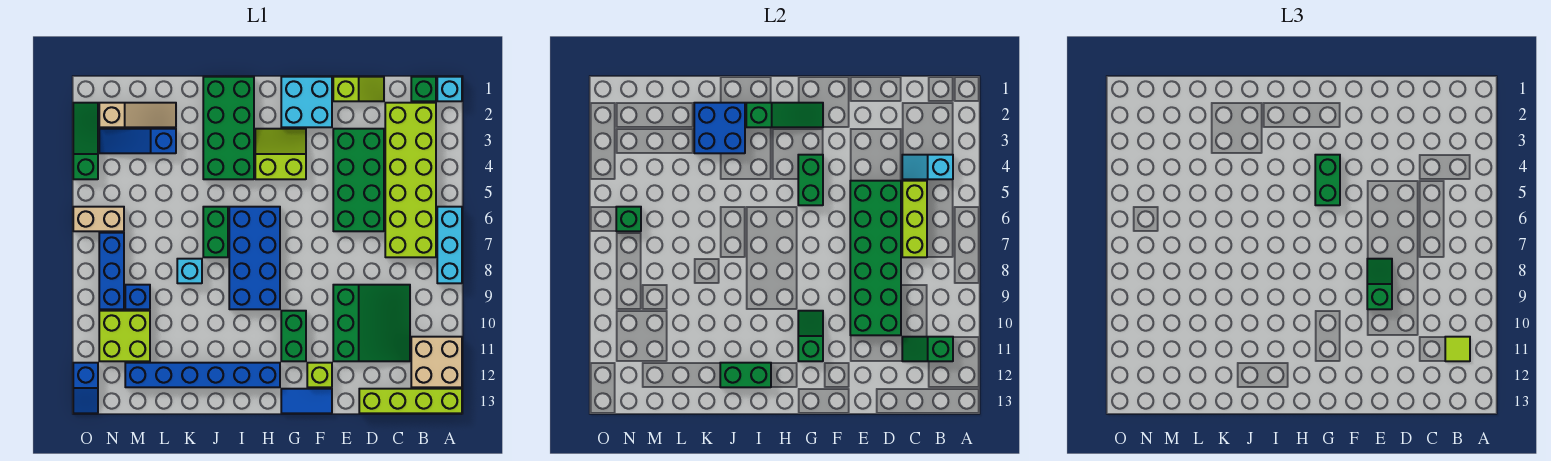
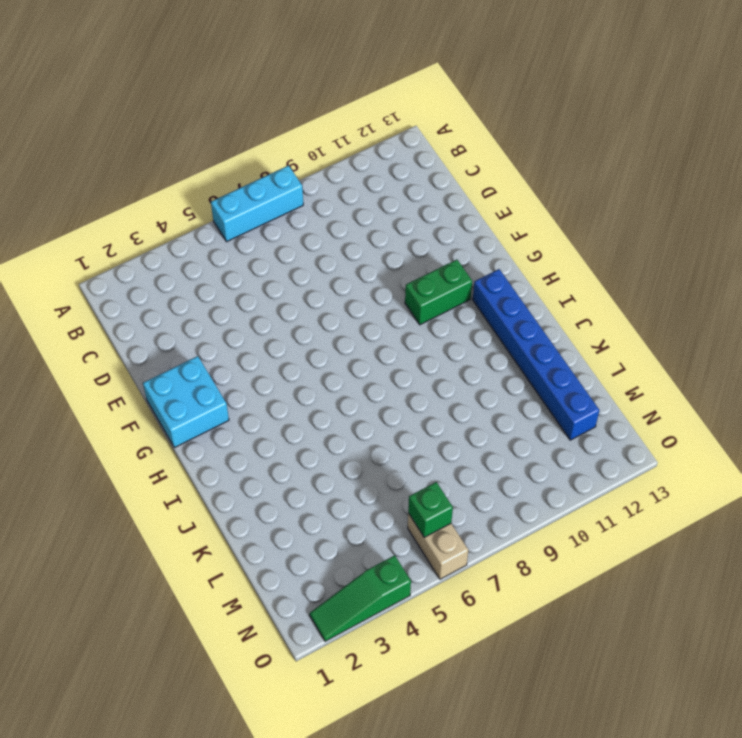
none -> cyan brick A1 level 1
none -> tan brick A11:B12 level 1
none -> lime brick A13:D13 level 1
none -> green brick B1 level 1

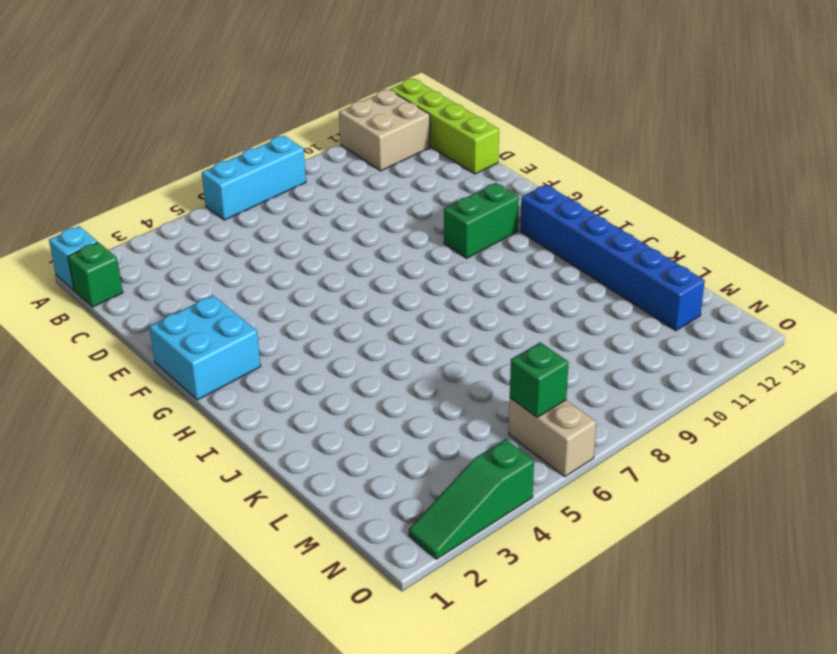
none -> lime brick B2:C7 level 1
none -> green slope C9:E11 level 1 top E
none -> lime slope D1:E1 level 1 top E
none -> green brick D3:E6 level 1

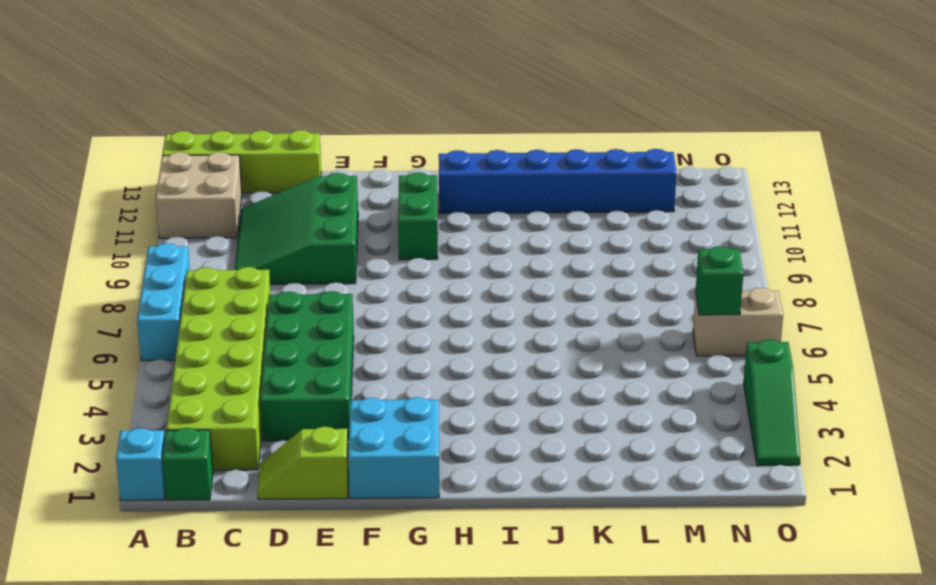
none -> lime brick F12 level 1
none -> blue tile F13:G13 level 1
none -> lime slope G3:H4 level 1 top 4
none -> blue brick H6:I9 level 1

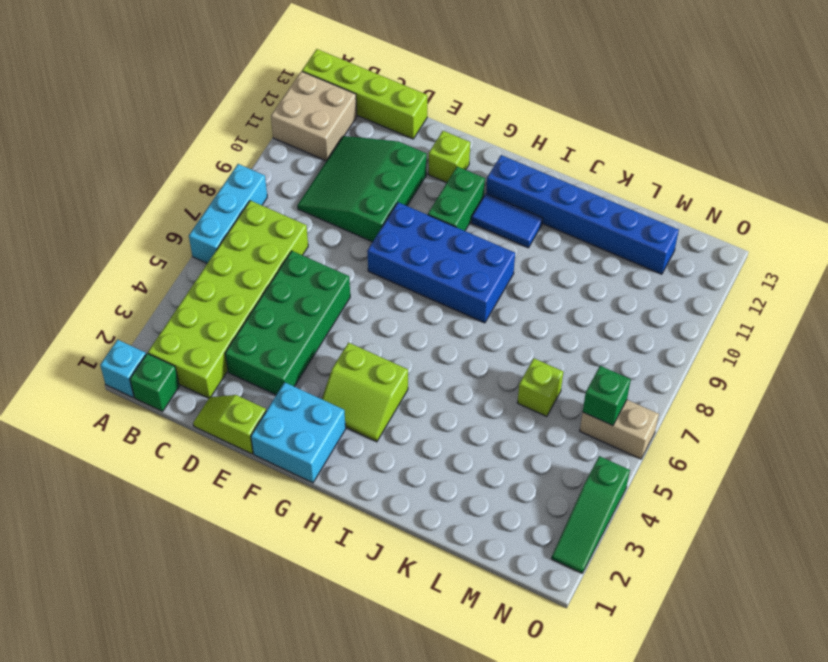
blue brick F8:I9 level 1 -> blue brick H6:I9 level 1
blue tile H11:I11 level 1 -> blue tile F13:G13 level 1
lime brick L6 level 1 -> none
none -> green brick I1:J4 level 1
none -> green brick J6:J7 level 1
none -> cyan brick K8 level 1
none -> tan slope L2:N2 level 1 top N

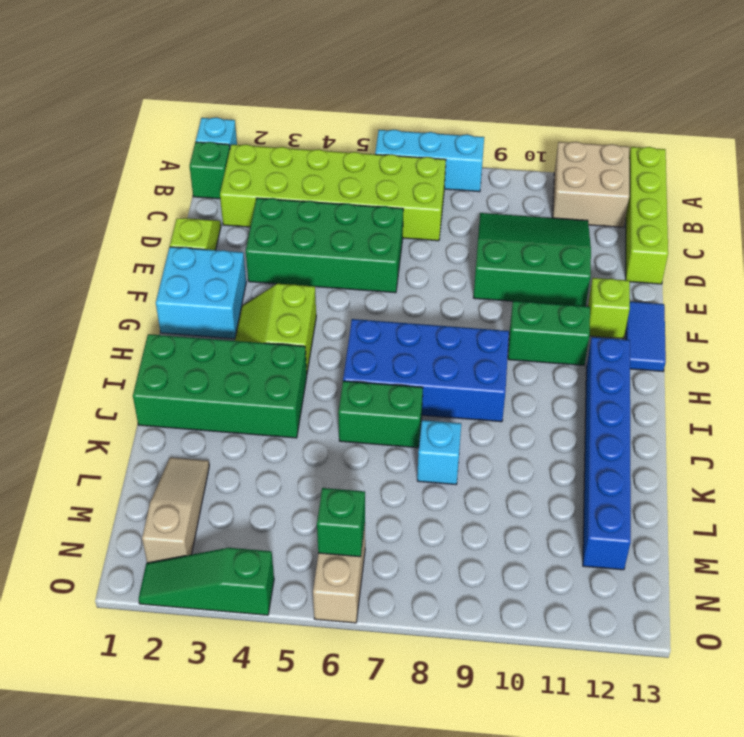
none -> blue slope L3:N3 level 1 top L
none -> blue brick M9 level 1
none -> lime brick M10:N11 level 1
none -> blue brick N7:N9 level 1

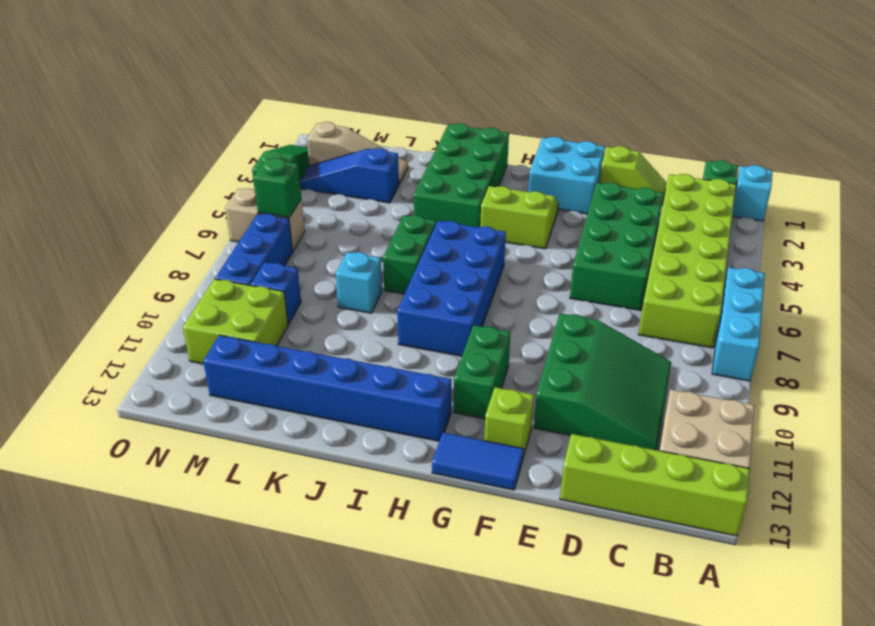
none -> blue slope O12:O13 level 1 top 12
none -> cyan slope B4:C4 level 2 top B
none -> green slope B11:C11 level 2 top B
none -> lime brick C5:C7 level 2

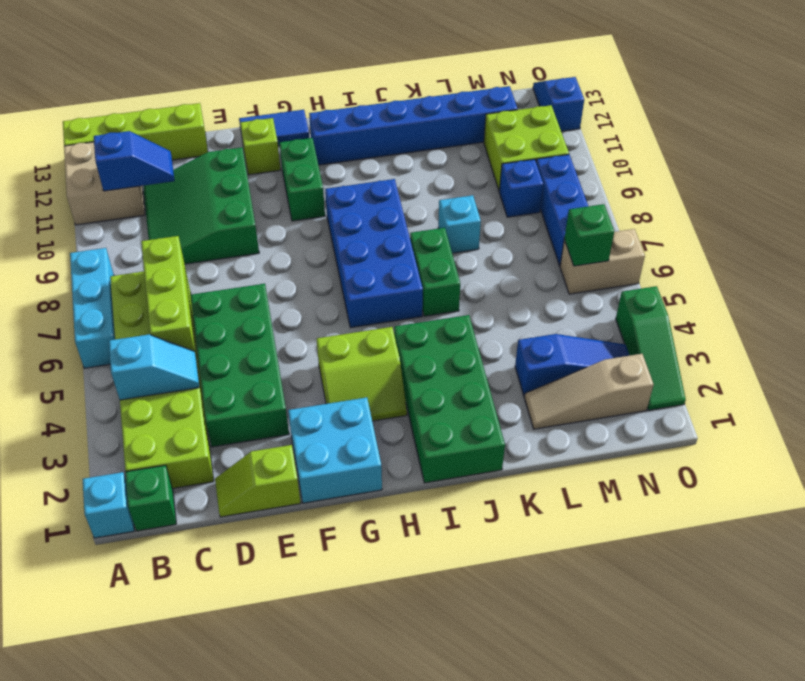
blue slope B11:C11 level 2 top B -> green slope B11:C11 level 2 top B
none -> green brick D5:E10 level 2
none -> green slope G2:I2 level 2 top I
none -> green brick G4:G5 level 2
none -> green slope G10:G11 level 2 top 11

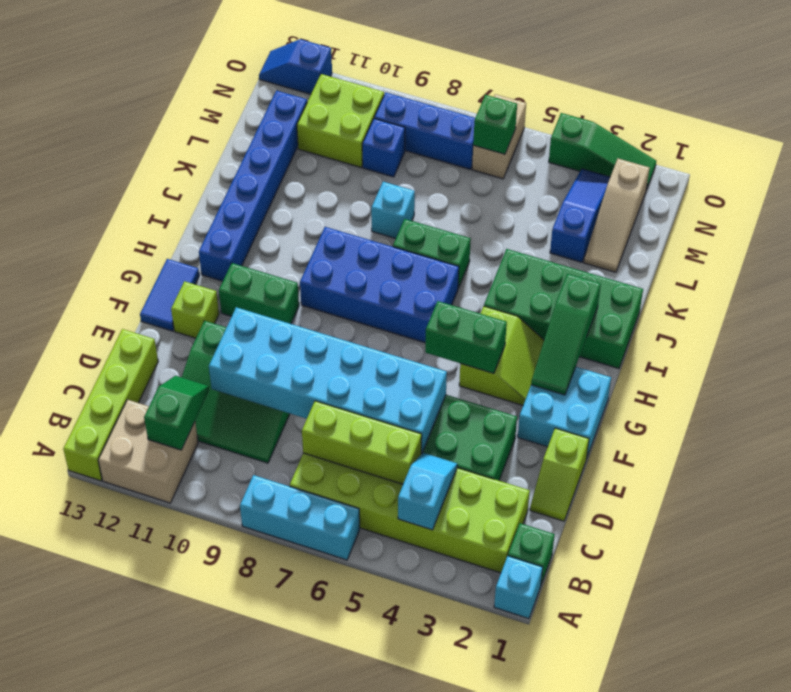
cyan brick D5:E10 level 2 -> green brick D5:E10 level 2
none -> green slope G10:G11 level 2 top 11
none -> green brick I12:J12 level 2
none -> blue brick J2:K3 level 2
none -> lime tile B11 level 3

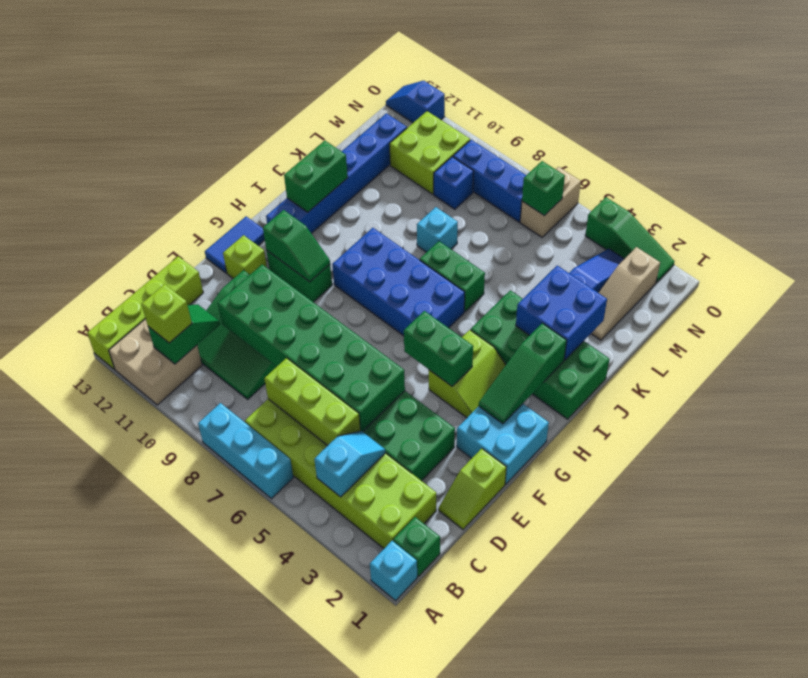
lime brick B11 level 3 -> lime tile B11 level 3
none -> green slope E8:E9 level 3 top 9
none -> green brick G4:G5 level 3

